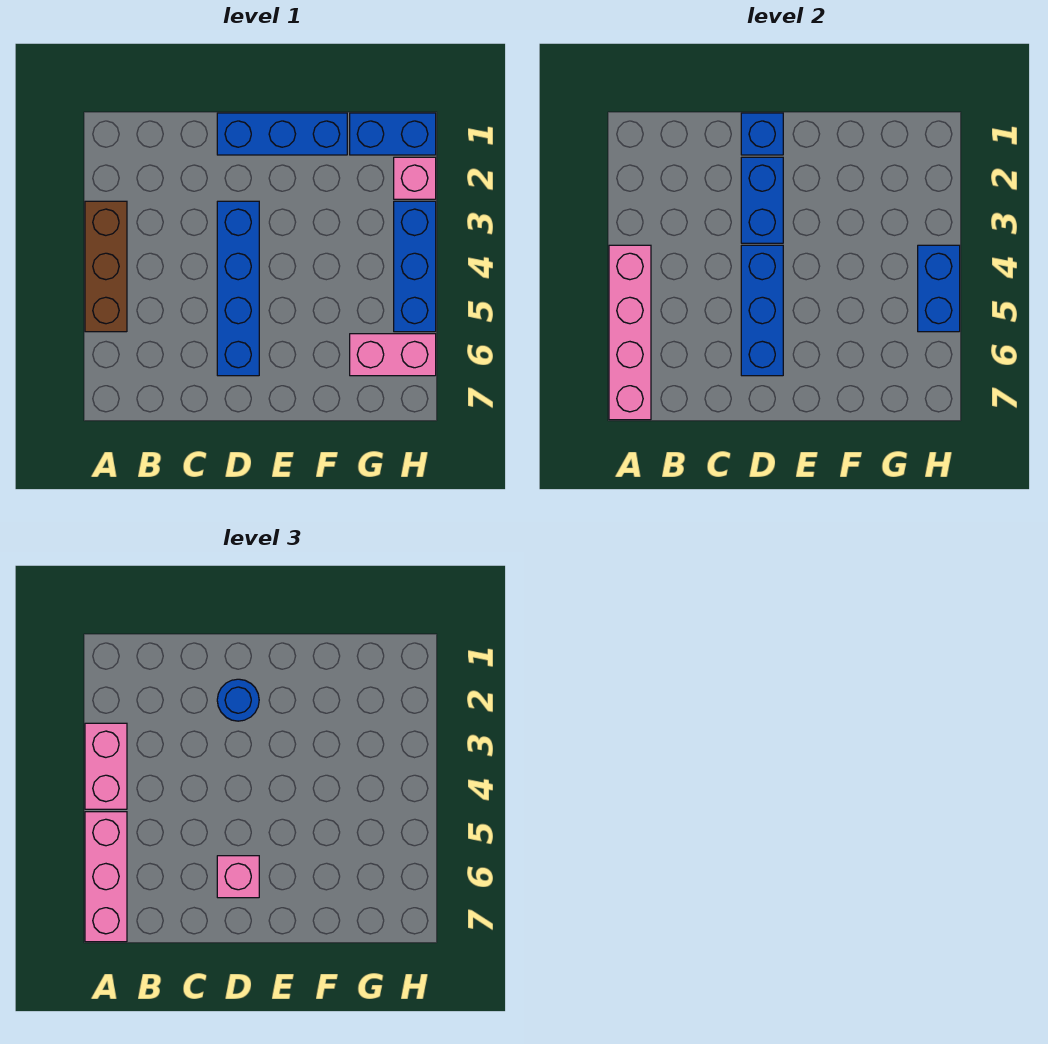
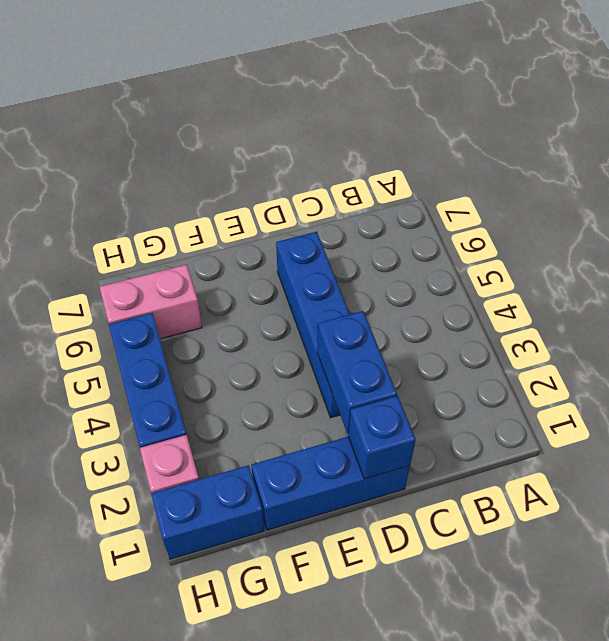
none -> brown brick A3:A5 level 1
none -> pink brick A4:A7 level 2
none -> blue brick D4:D6 level 2

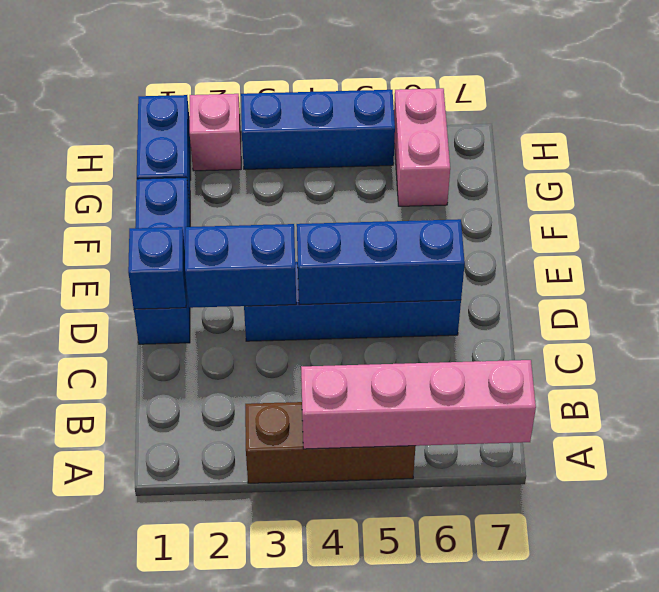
none -> blue brick H4:H5 level 2
none -> pink brick A3:A4 level 3
none -> pink brick A5:A7 level 3

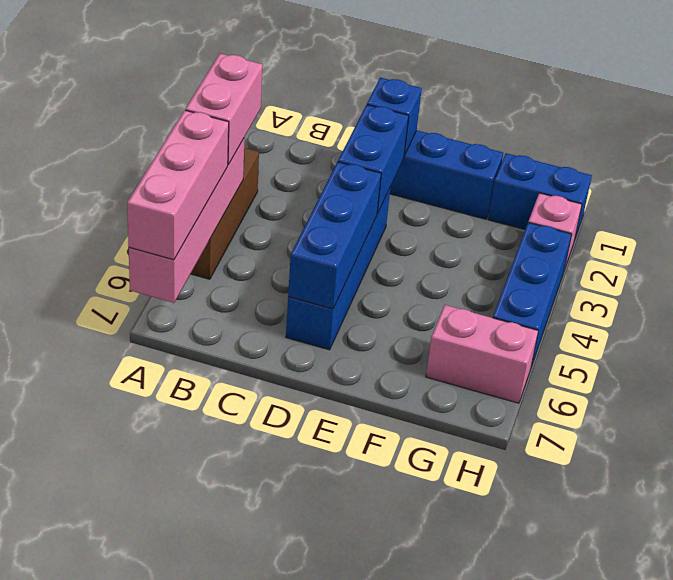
none -> blue brick H4:H5 level 2
none -> blue round brick D2 level 3
none -> pink brick D6 level 3

